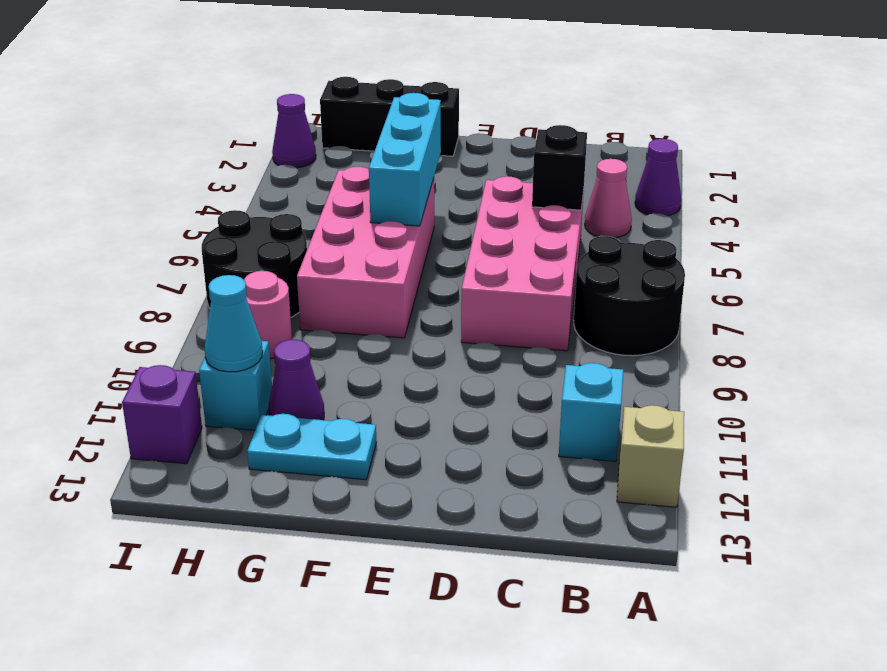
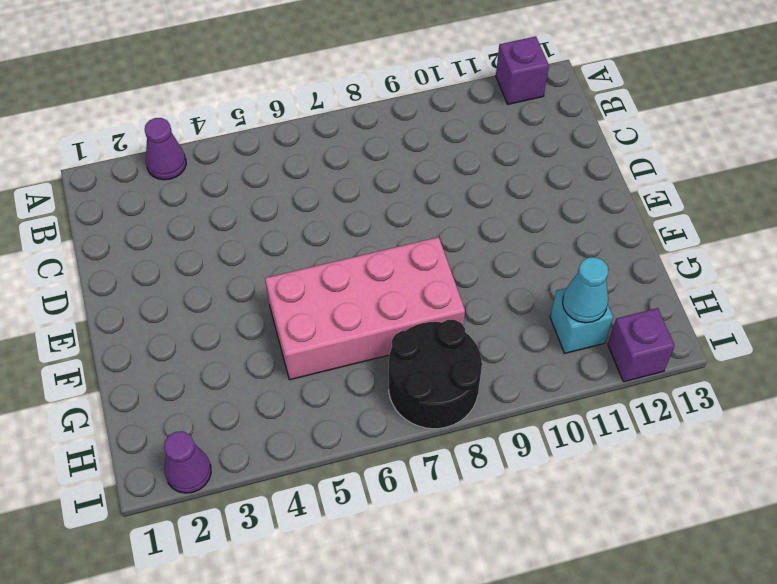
purple brick A12 level 1 -> tan brick A12 level 1
none -> black round brick A7:B8 level 1
none -> pink cone B4 level 1
none -> cyan brick B11 level 1

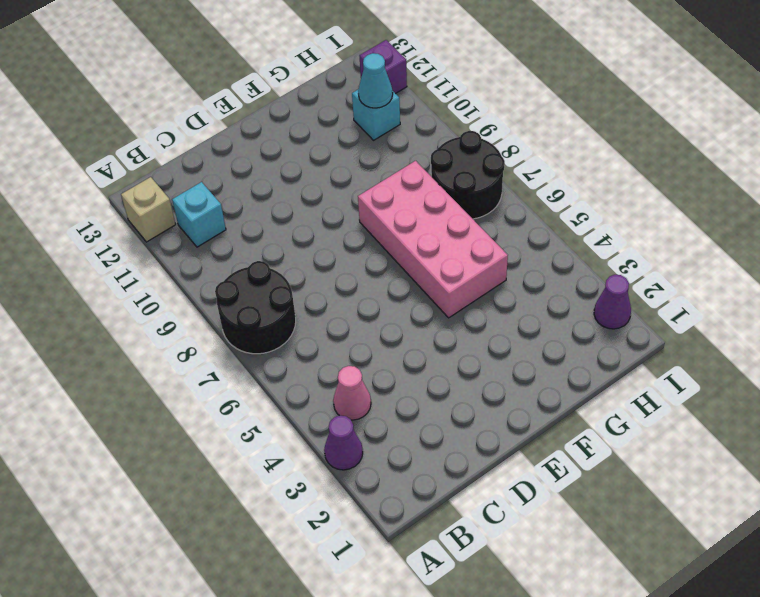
none -> pink brick C5:D8 level 1
none -> black brick F1:H1 level 1
none -> cyan plate F12:G12 level 1

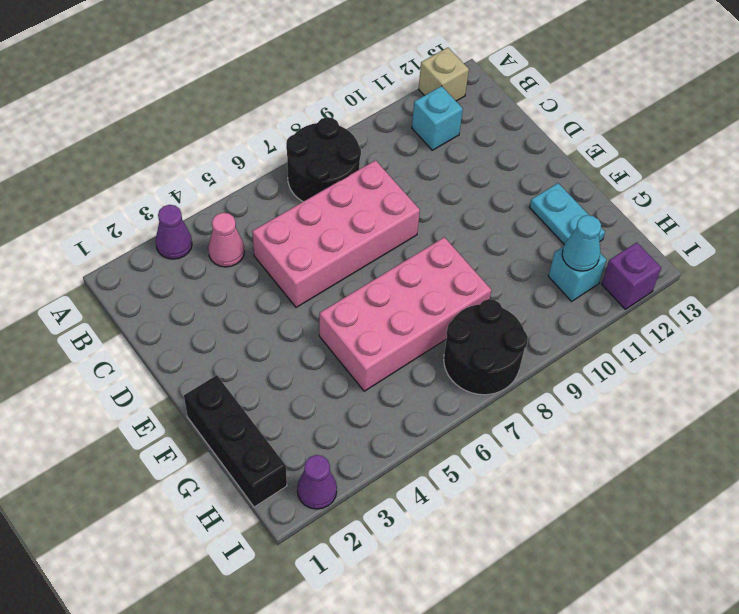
none -> purple cone G11 level 1
none -> pink round brick H9 level 1
none -> black brick C5 level 2

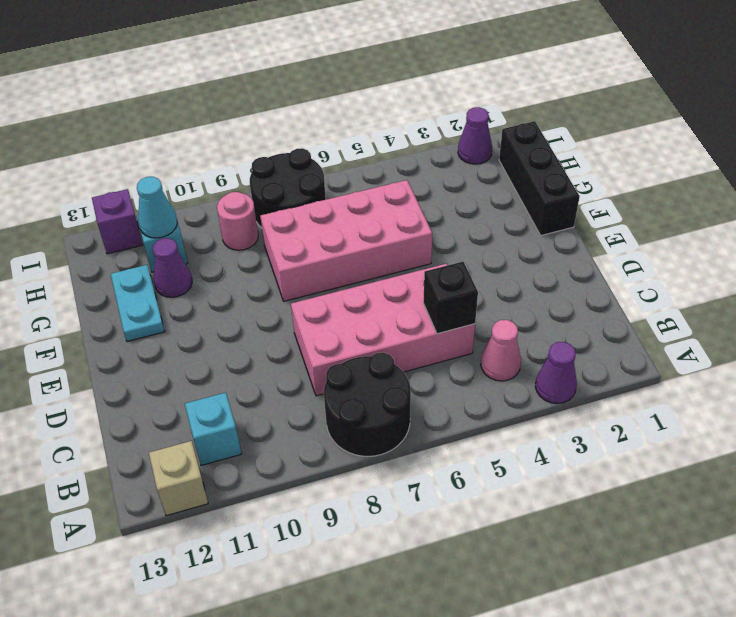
none -> cyan brick F4:F6 level 2

